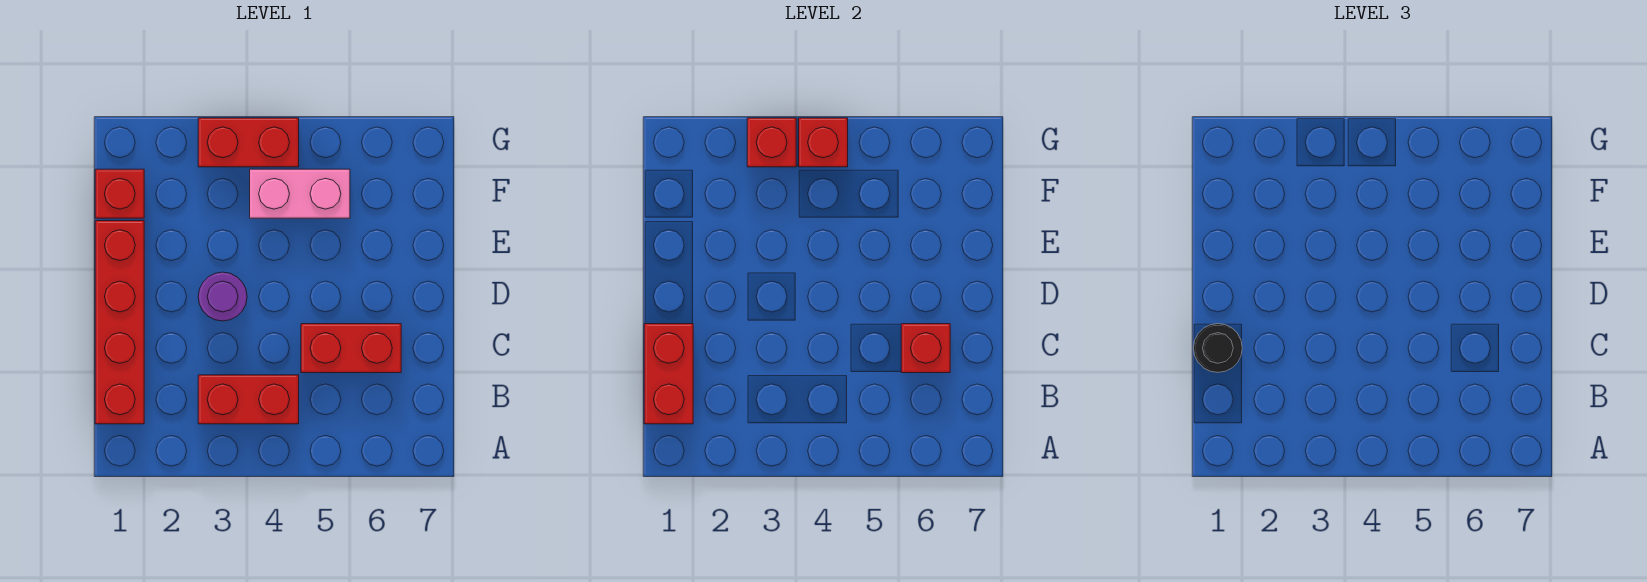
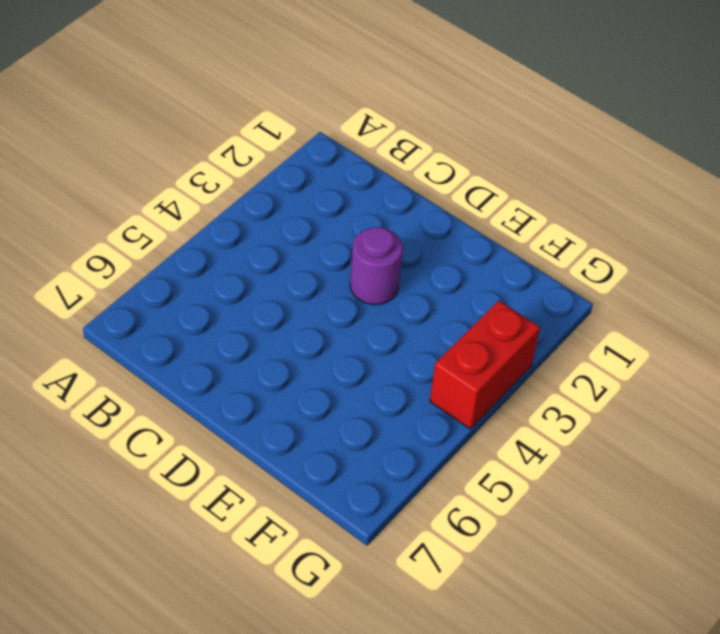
none -> red brick B1:E1 level 1
none -> red brick B3:B4 level 1
none -> red brick C5:C6 level 1

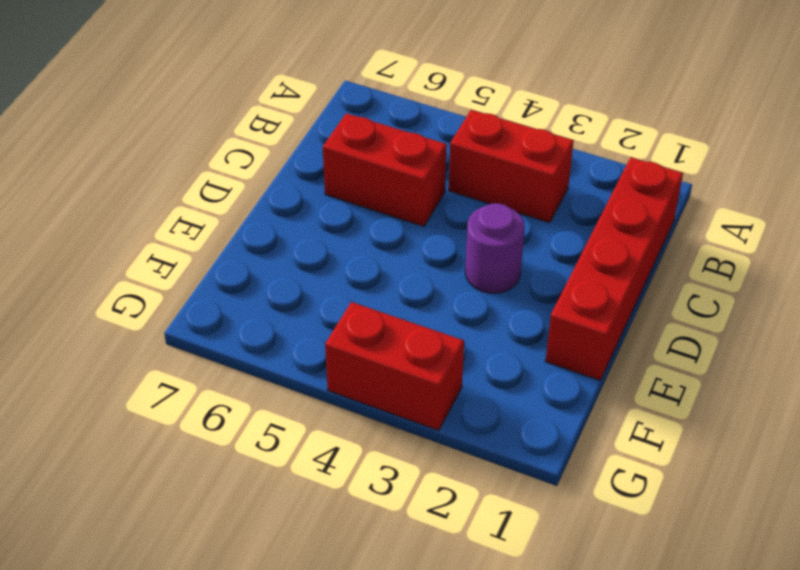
none -> red brick F1 level 1
none -> pink brick F4:F5 level 1
none -> red brick B1:C1 level 2

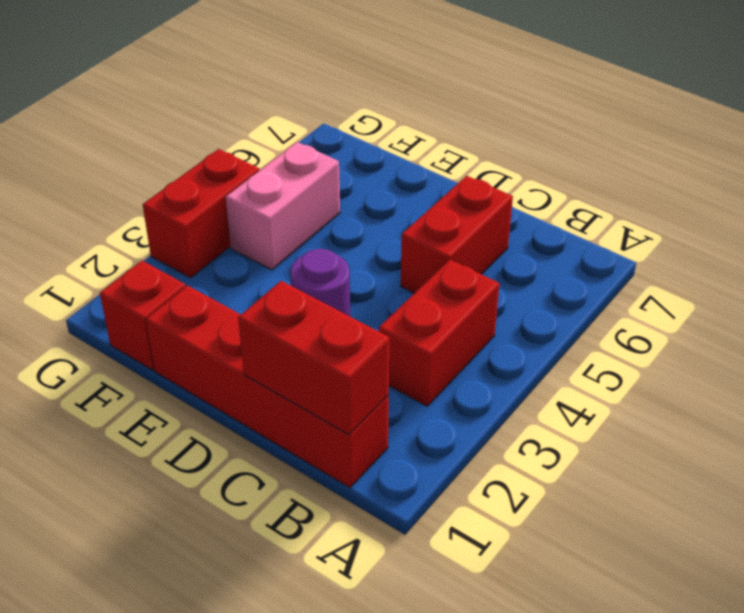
none -> red brick C6 level 2
none -> red brick G3 level 2
none -> red brick G4 level 2

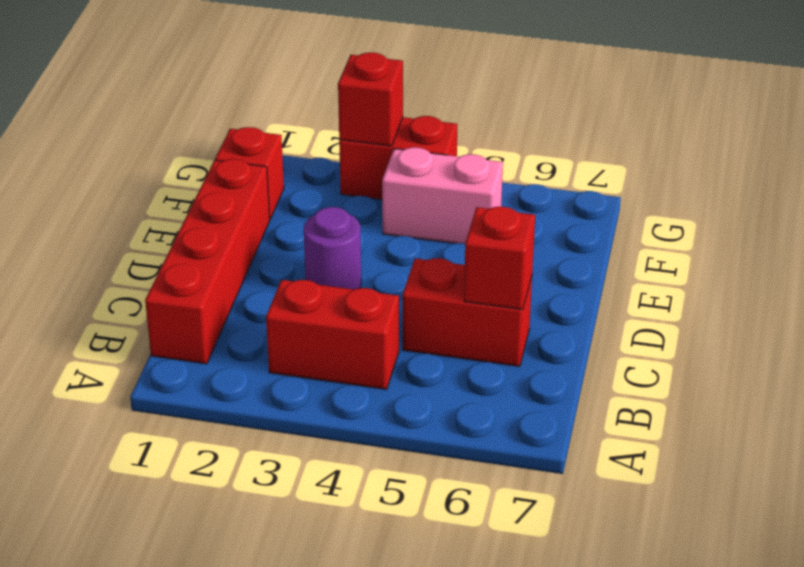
none -> red brick B1:C1 level 2
none -> red brick G4 level 2
none -> black round brick C1 level 3

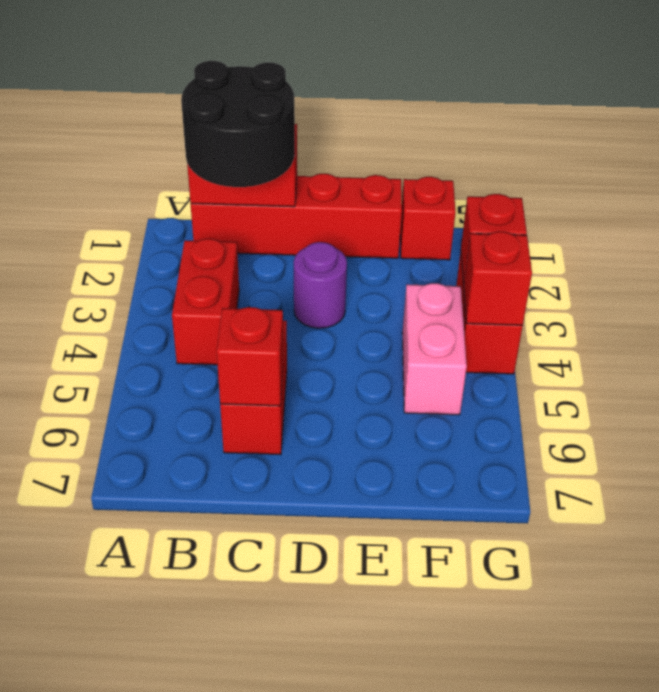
black round brick B1:C2 level 3 -> black round brick C1 level 3

